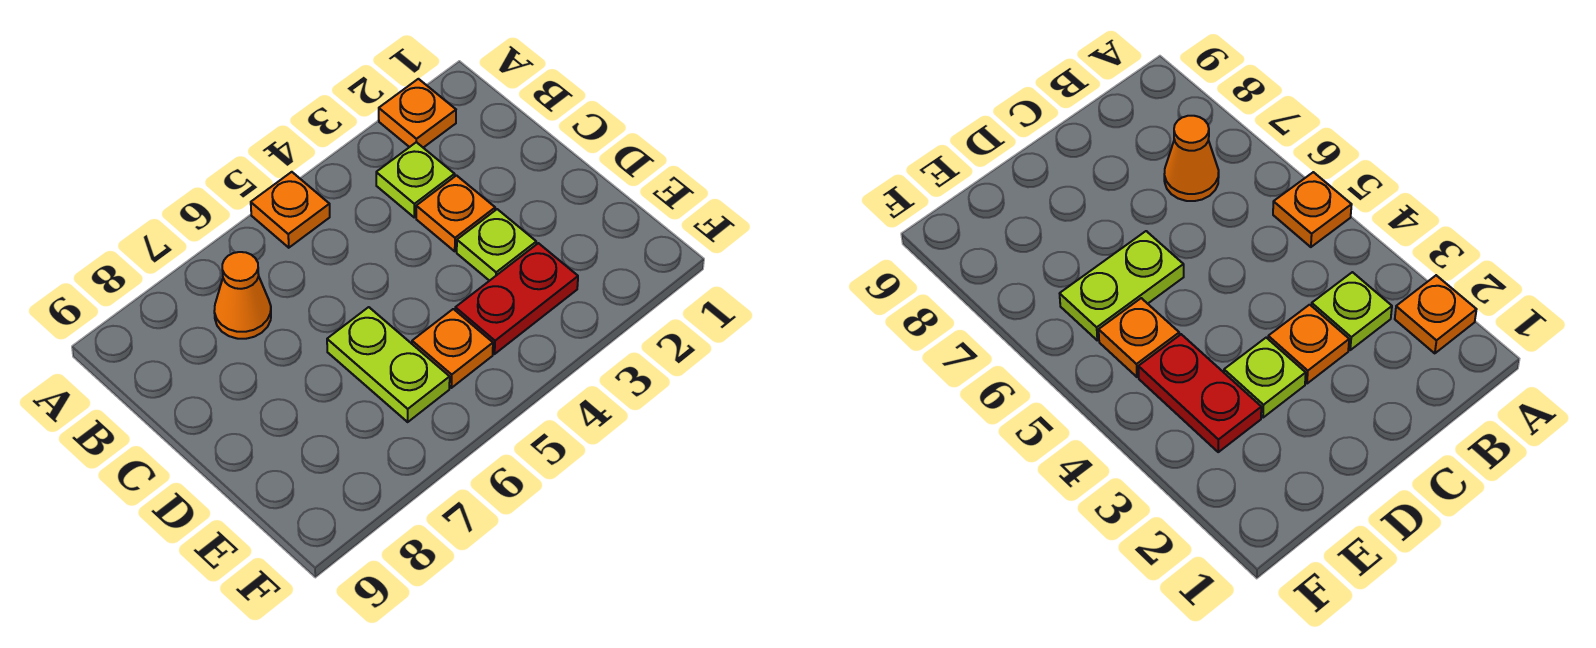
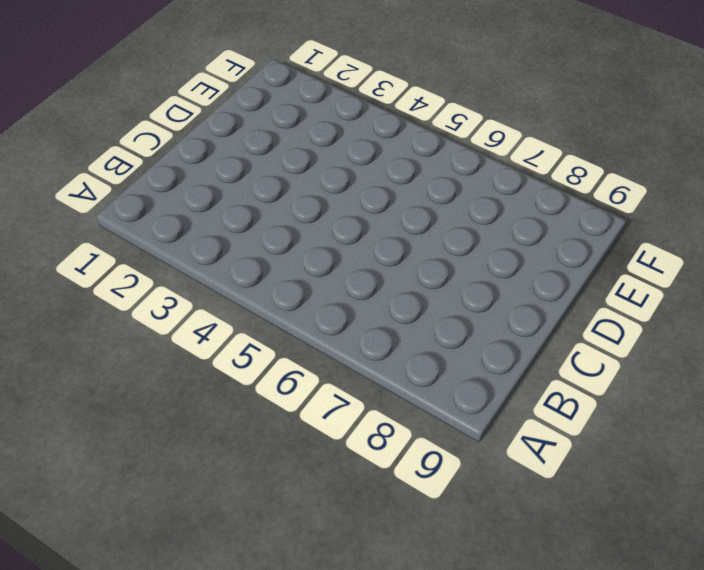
none -> orange plate A2 level 1
none -> orange plate A5 level 1

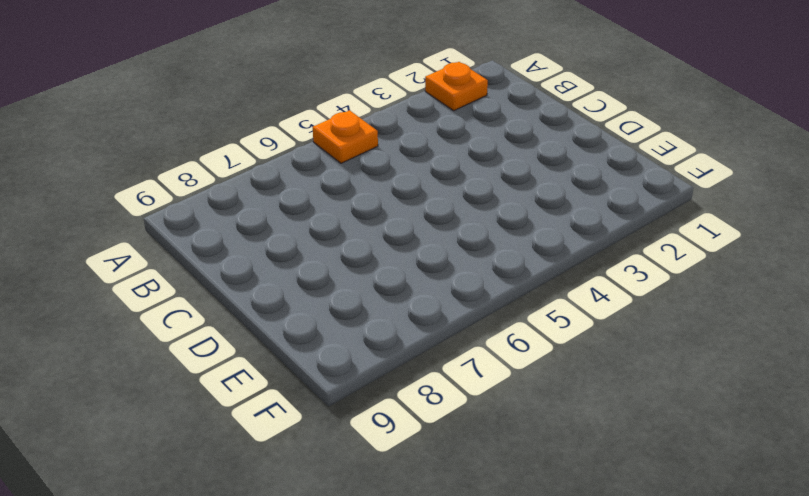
none -> lime plate B3 level 1
none -> orange cone B7 level 1

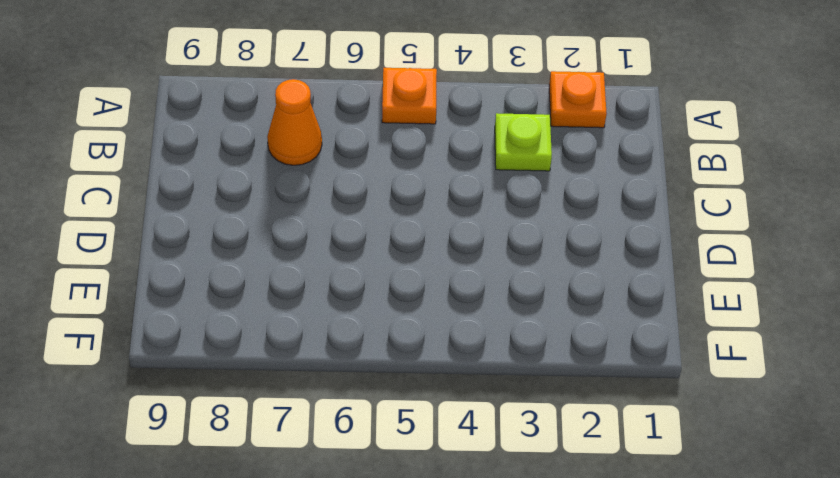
none -> orange plate C3 level 1
none -> lime plate D3 level 1

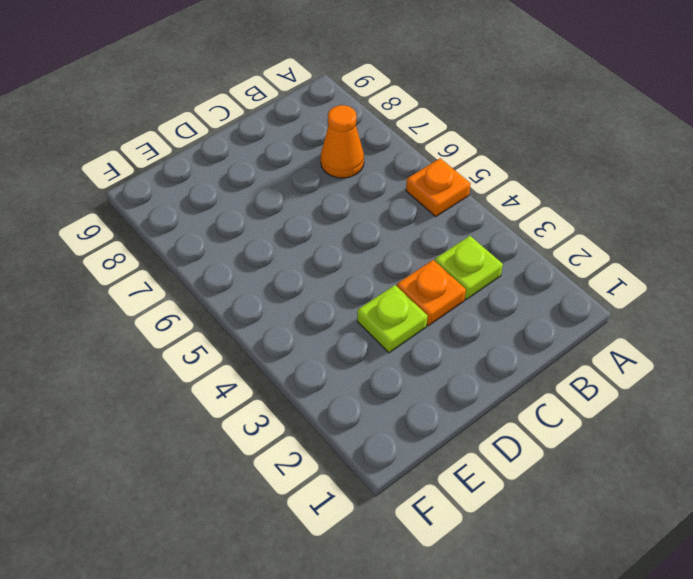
none -> orange plate A2 level 1
none -> lime plate D6:E6 level 1

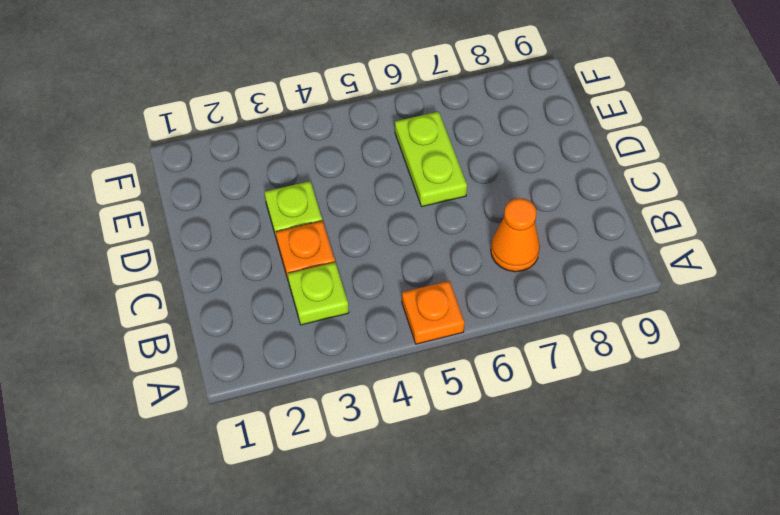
none -> orange plate A2 level 1
none -> red plate E3:E4 level 1

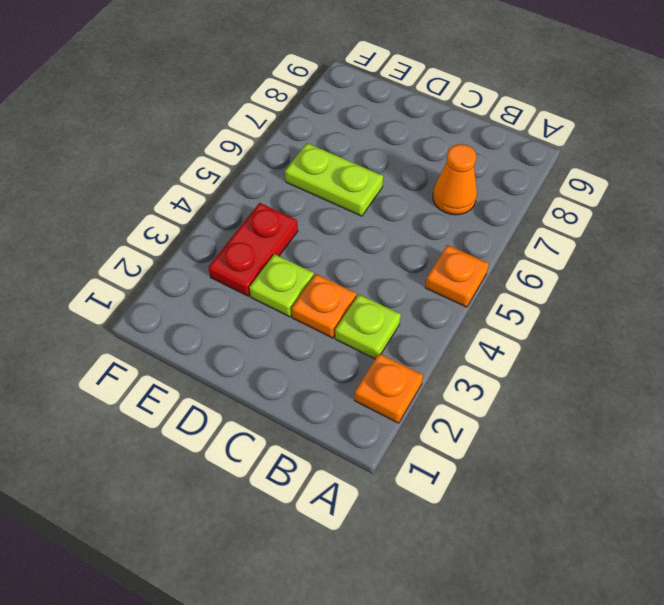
none -> orange plate E5 level 1

